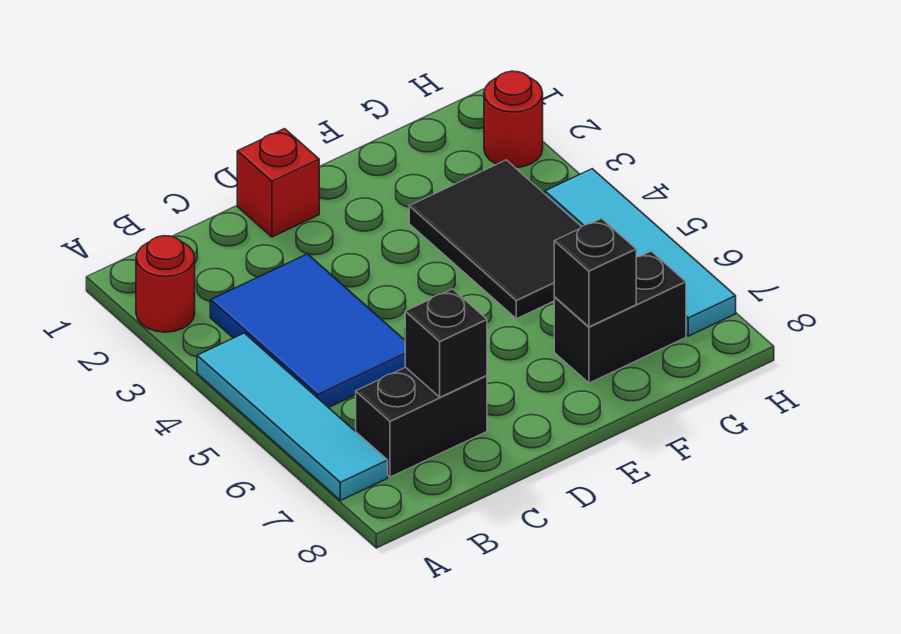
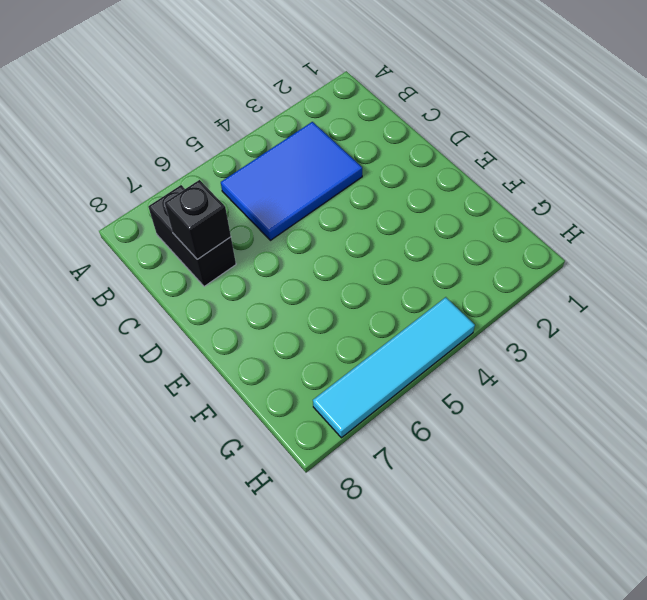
none -> red round brick A2 level 1
none -> cyan tile A4:A7 level 1

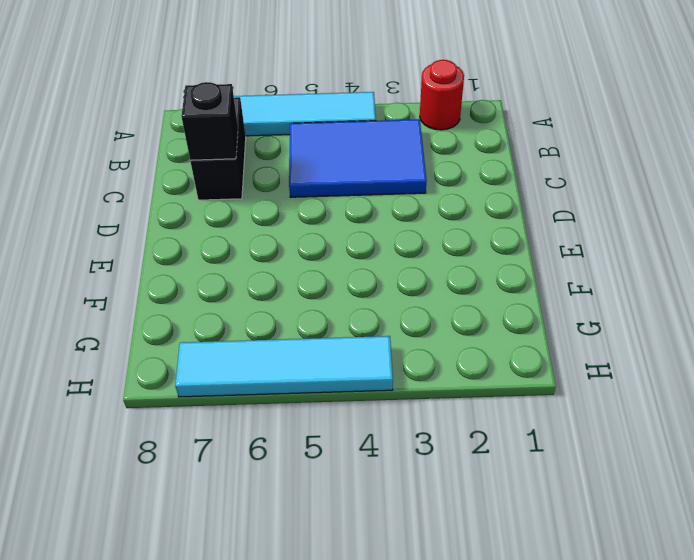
none -> red brick D1 level 1
none -> black tile F3:G5 level 1

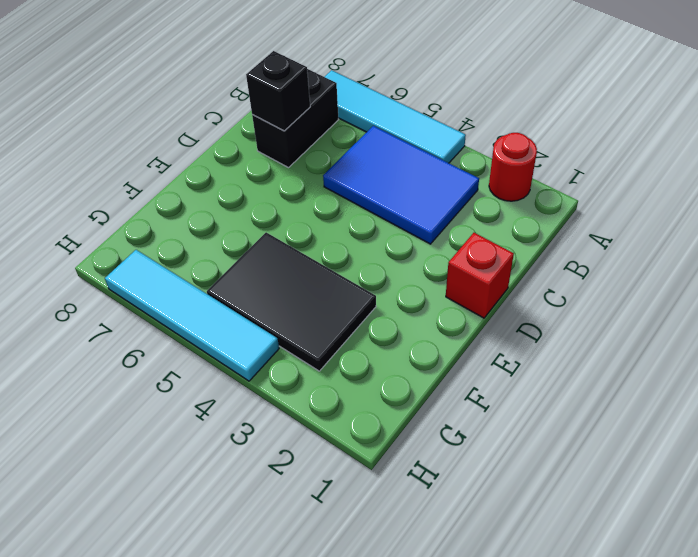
none -> black brick F7:G7 level 1
none -> red round brick H2 level 1

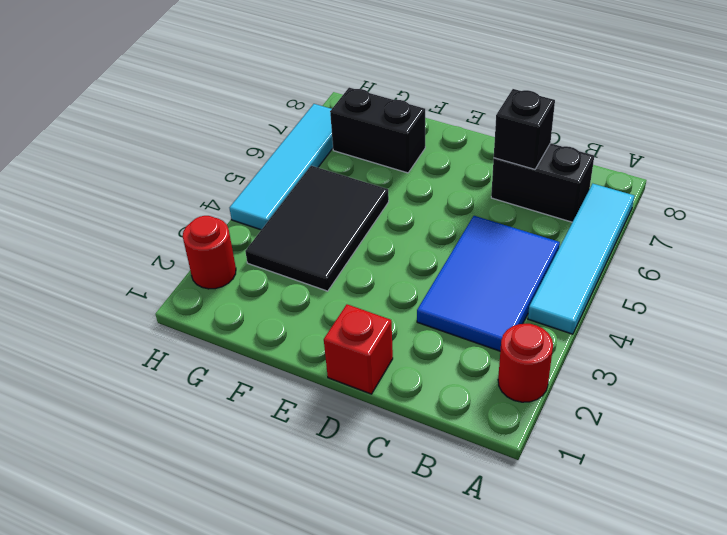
none -> black brick F7 level 2

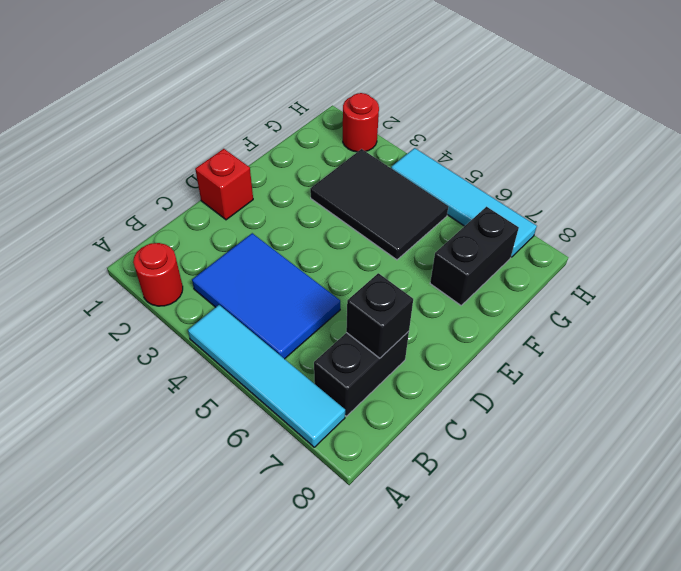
none -> black brick F7 level 2

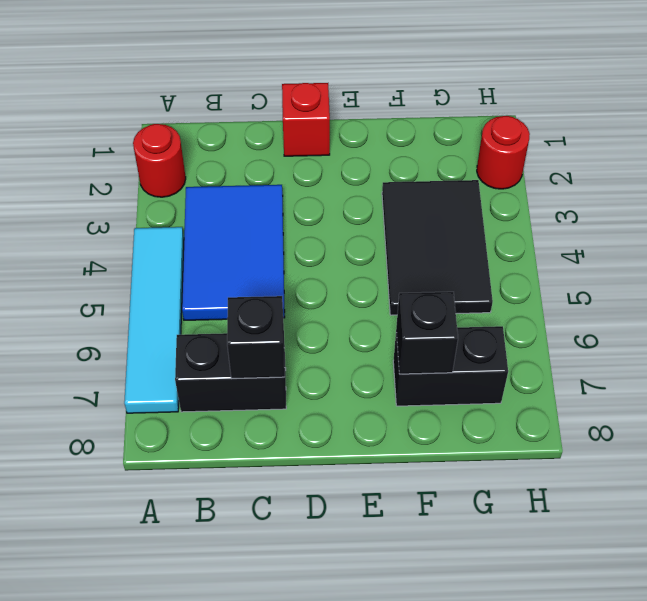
none -> cyan tile H4:H7 level 1

